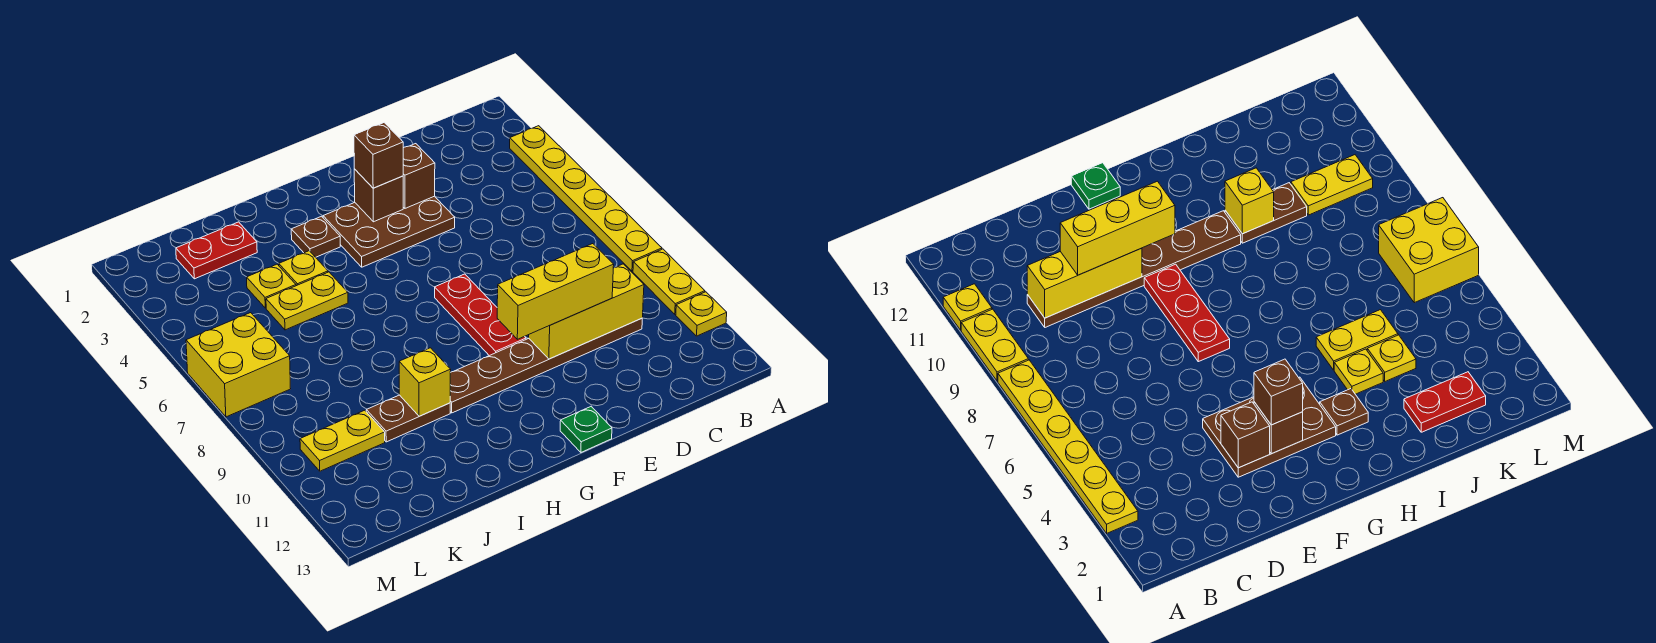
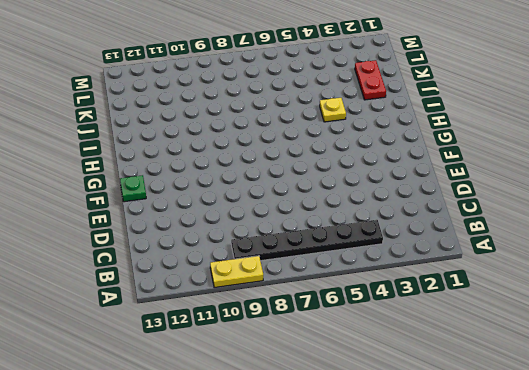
black plate B4:B9 level 1 -> none
none -> yellow plate A3:A8 level 1
none -> yellow plate A11 level 1
none -> brown plate C10:H10 level 1

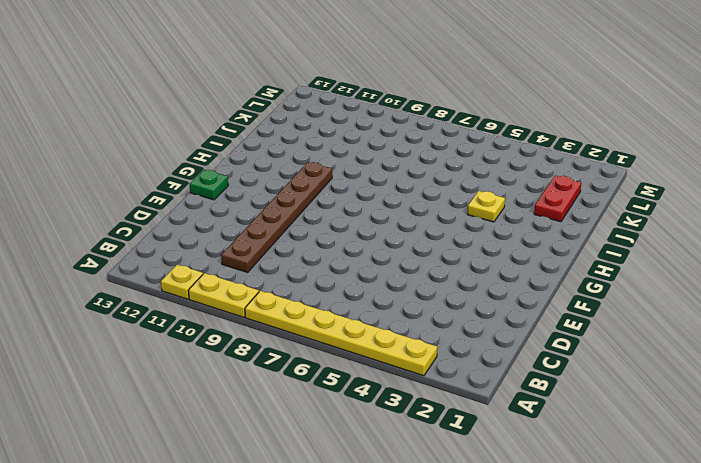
none -> brown plate E3:G4 level 1
none -> red plate F7:F9 level 1
none -> brown plate H3 level 1

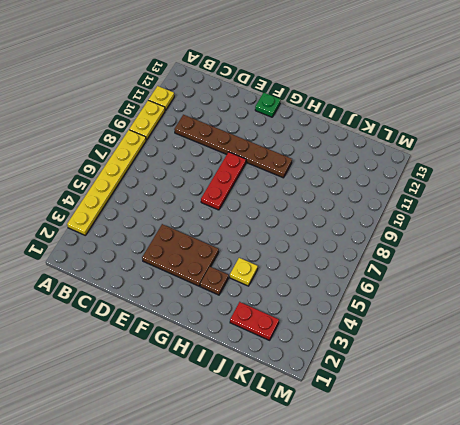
none -> yellow plate I5:J5 level 1
none -> brown plate I10:J10 level 1
none -> yellow plate J4 level 1

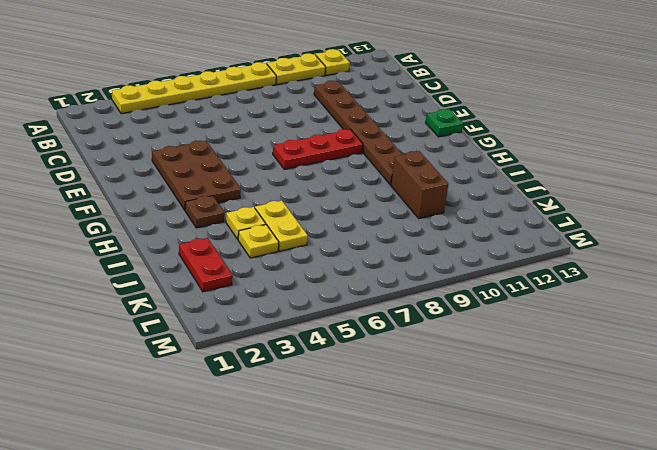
brown brick I10:J10 level 1 -> brown plate I10:J10 level 1
none -> yellow plate K10:L10 level 1
none -> yellow brick L6:M7 level 1
none -> yellow brick C10:E10 level 2

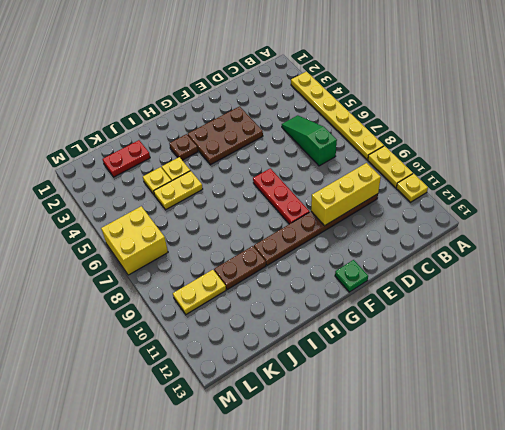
green slope C5:C7 level 1 top 7 -> none
none -> brown brick E3 level 2
none -> brown brick F3 level 2
none -> yellow brick I10 level 2

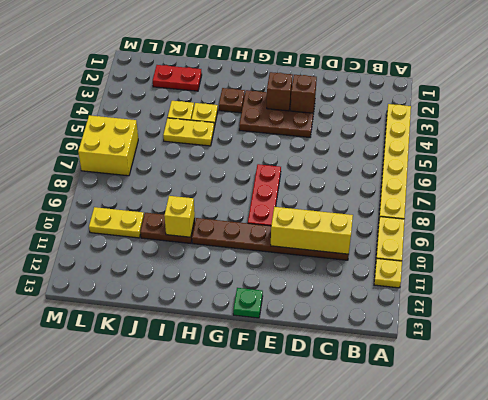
none -> yellow brick D10:F10 level 3
none -> brown brick F3 level 3

